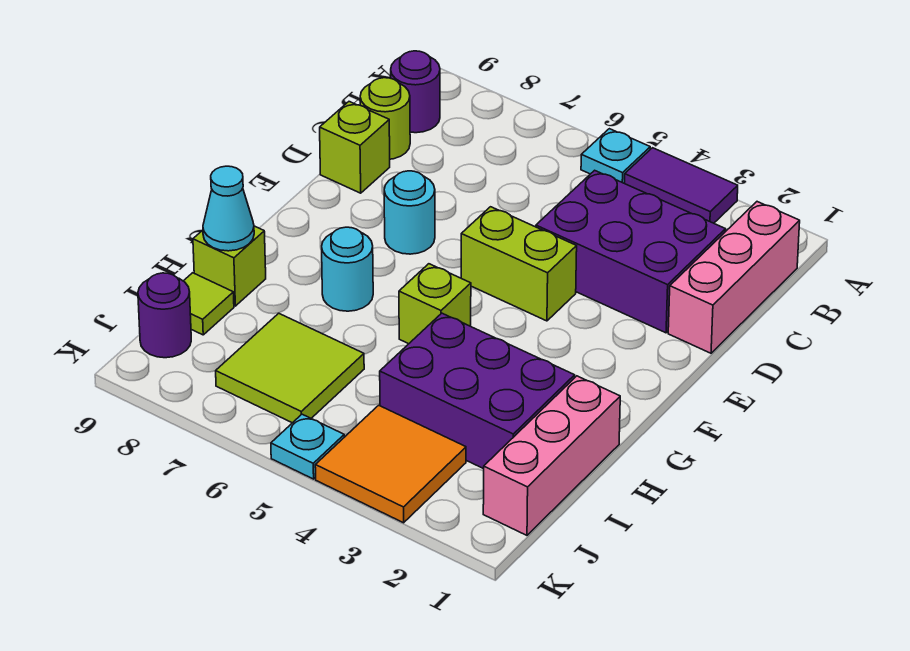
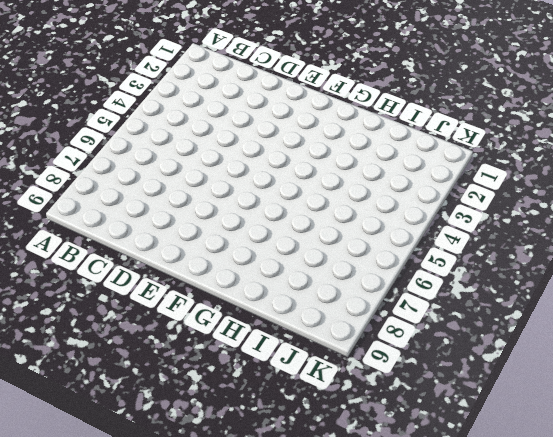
none -> purple tile A3:A4 level 1
none -> cyan plate A5 level 1
none -> pink brick B1:D1 level 1

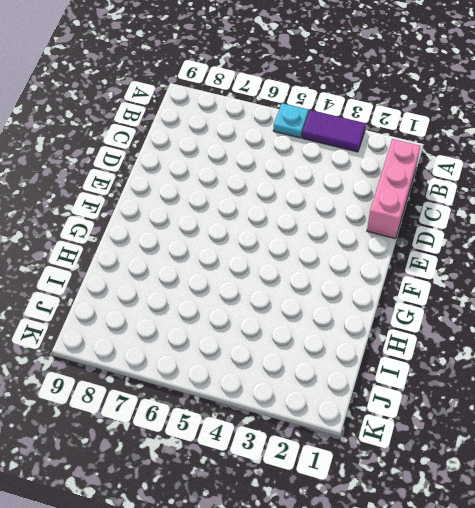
none -> purple round brick B9 level 1
none -> purple brick C2:D4 level 1
none -> lime round brick C9 level 1

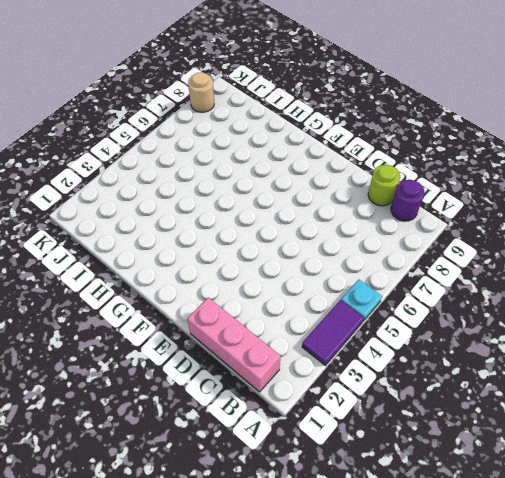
tan round brick K8 level 1 -> none
none -> purple brick C2:D4 level 1
none -> lime brick D9 level 1
none -> lime brick E4:E5 level 1

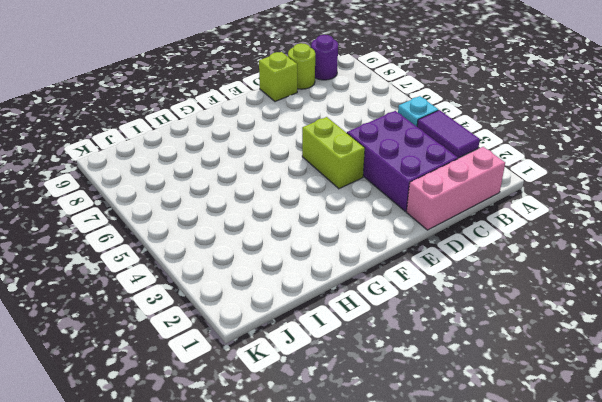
none -> cyan round brick E7 level 1
none -> lime brick G5 level 1
none -> cyan round brick G7 level 1

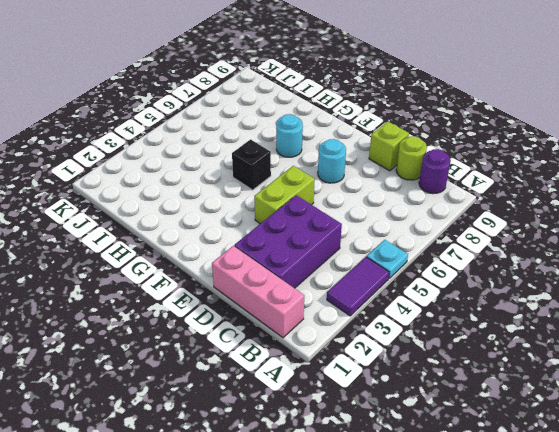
black brick G5 level 1 -> lime brick G5 level 1
none -> pink brick H1:J1 level 1
none -> purple brick H2:I4 level 1
none -> lime brick H9 level 1

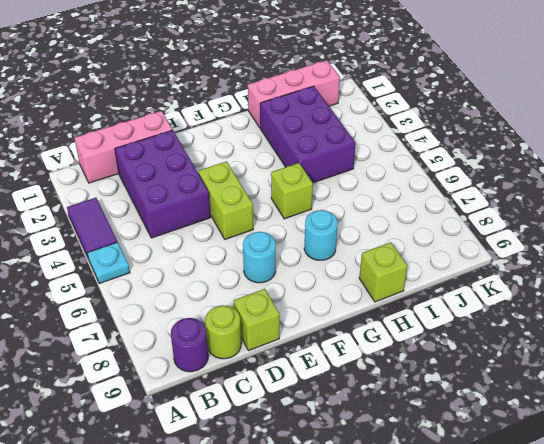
none -> lime tile I6:J7 level 1
none -> lime tile I9 level 1
none -> orange tile J3:K4 level 1

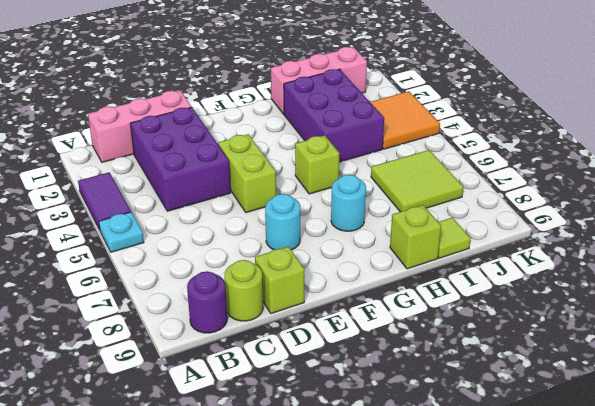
none -> purple round brick J9 level 1
none -> cyan plate K5 level 1
none -> cyan cone H9 level 2

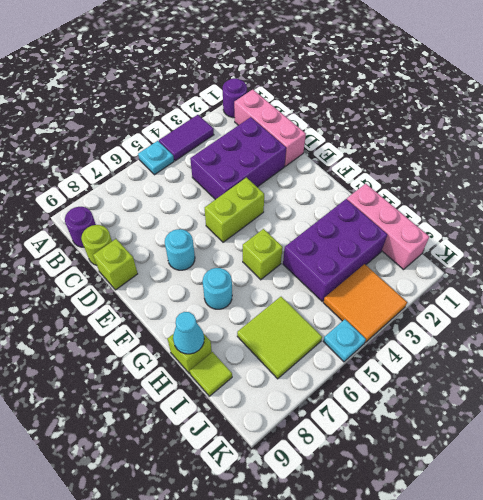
purple round brick A1 level 1 -> purple round brick J9 level 1

